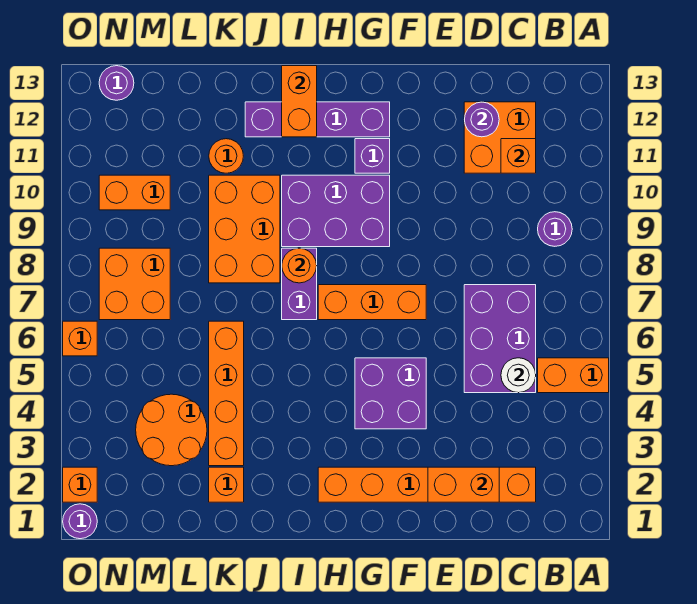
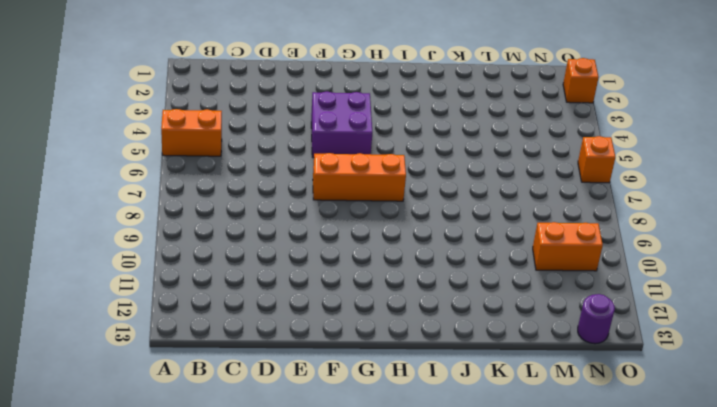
none -> purple round brick B9 level 1
none -> orange brick C2:H2 level 1
none -> purple brick C5:D7 level 1

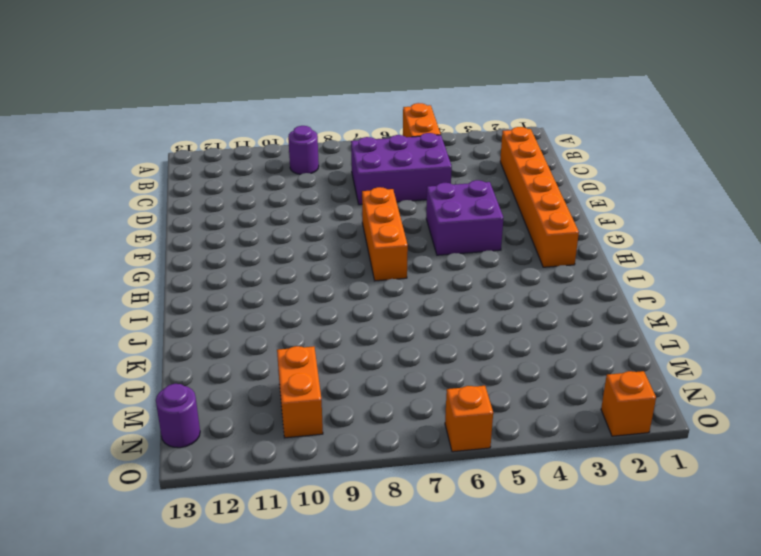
none -> orange brick C11:D12 level 1
none -> purple brick G9:I10 level 1
none -> purple brick G11 level 1

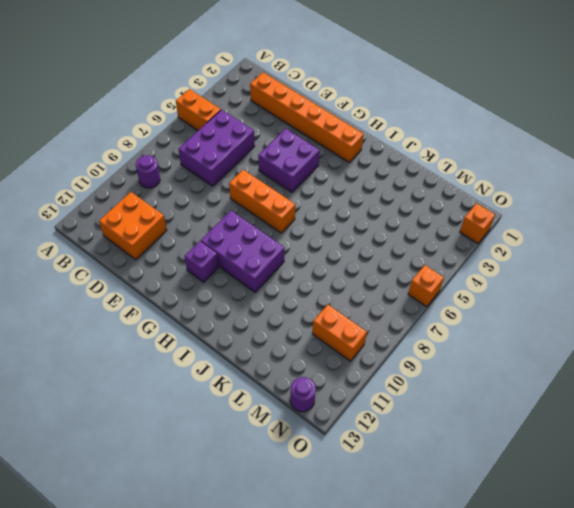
none -> purple brick G12:J12 level 1
none -> purple brick I7:I8 level 1
none -> orange brick J8:K10 level 1

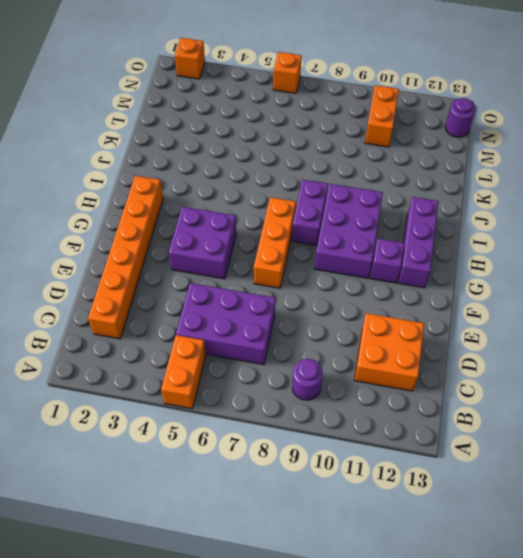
purple brick G12:I12 level 1 -> purple brick G12:J12 level 1
purple brick H8:I8 level 1 -> purple brick I7:I8 level 1
none -> orange brick J8:K10 level 1
none -> orange brick K2 level 1
none -> orange brick K3:K6 level 1

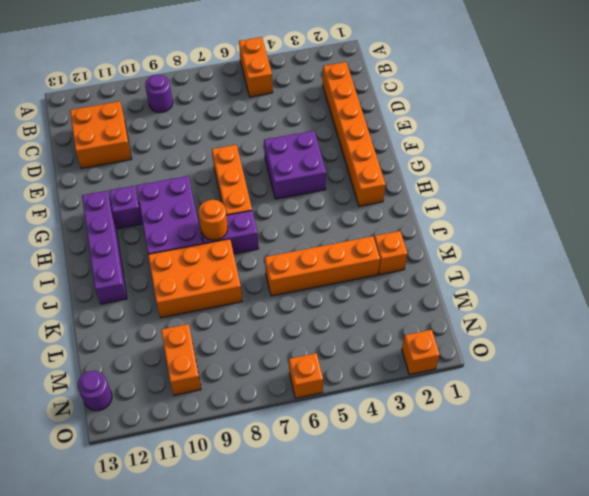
none -> purple brick C5:D7 level 1
none -> orange round brick K11 level 1
none -> orange round brick L3:M4 level 1

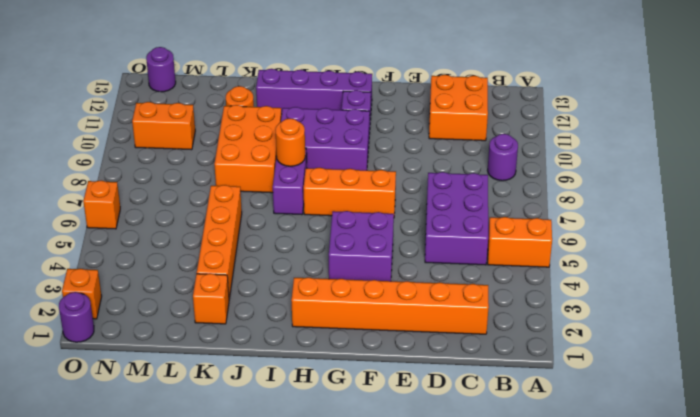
none -> orange round brick L3:M4 level 1
none -> orange brick M7:N8 level 1
none -> white round brick C5 level 2

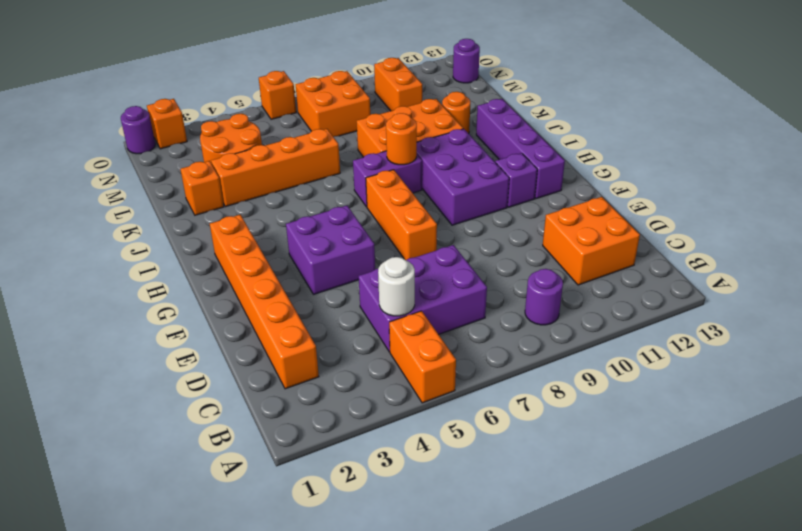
none -> orange brick C11 level 2
none -> orange brick D2:E2 level 2
none -> purple round brick D12 level 2

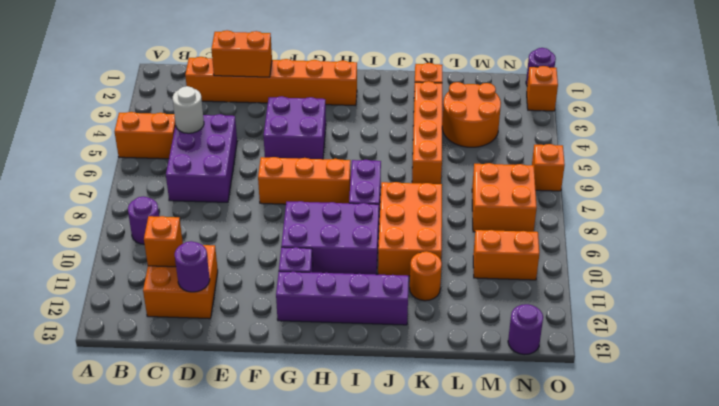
none -> orange round brick I8 level 2
none -> orange brick I12:I13 level 2

